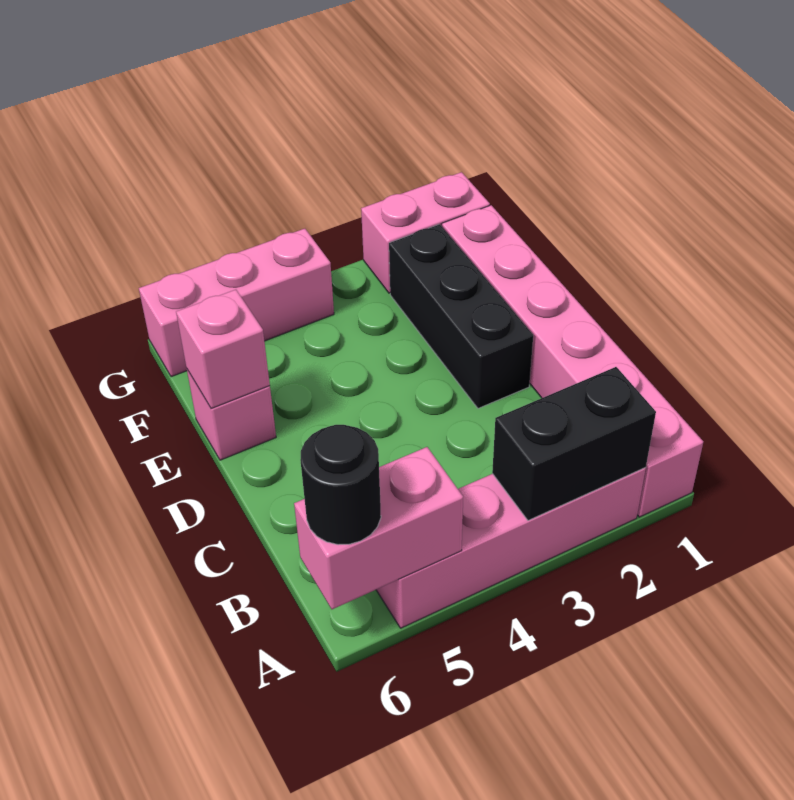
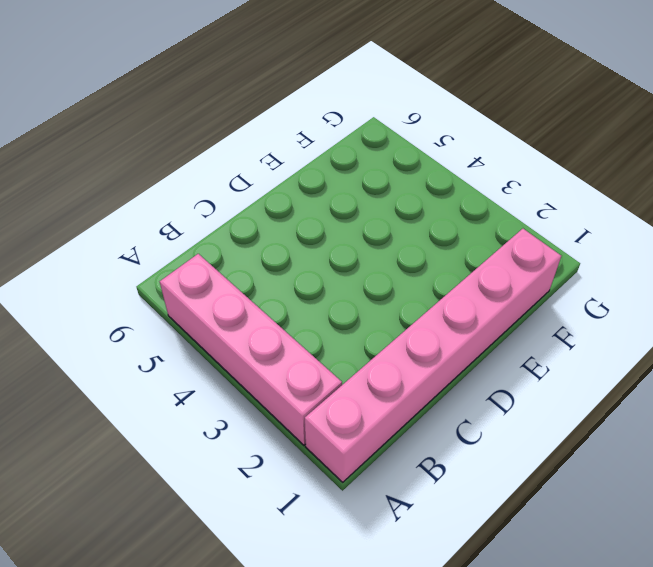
none -> black brick D2:F2 level 1
none -> pink brick E6 level 1

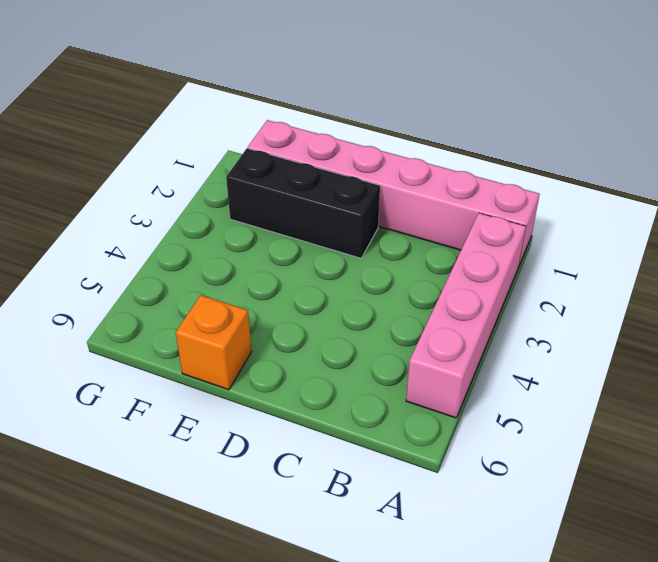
orange brick E6 level 1 -> pink brick E6 level 1
none -> pink brick G1:G2 level 1
none -> pink brick G4:G6 level 1

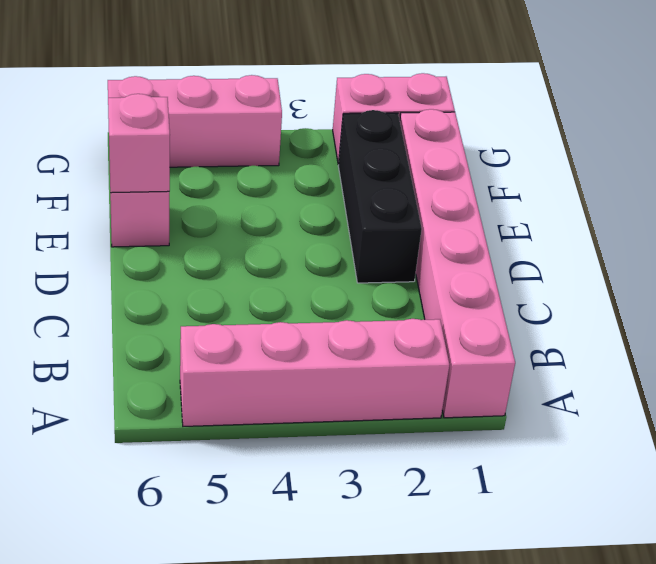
none -> black brick A2:A3 level 2
none -> pink brick A5:A6 level 2

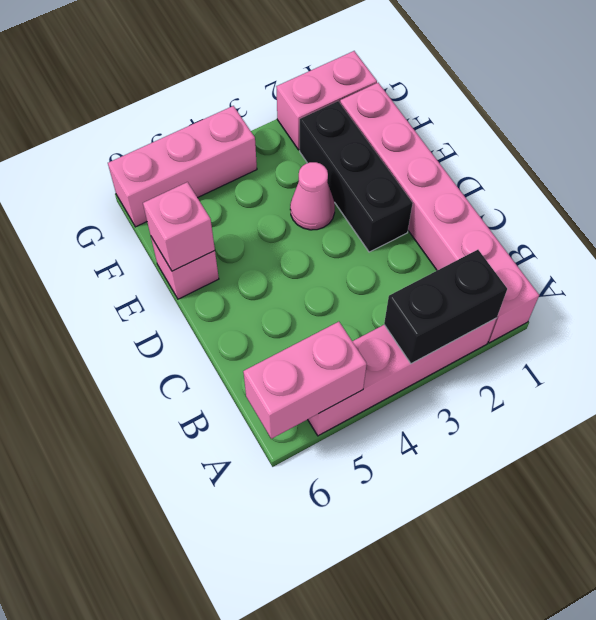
pink cone E3 level 1 -> none
none -> black round brick A6 level 3

